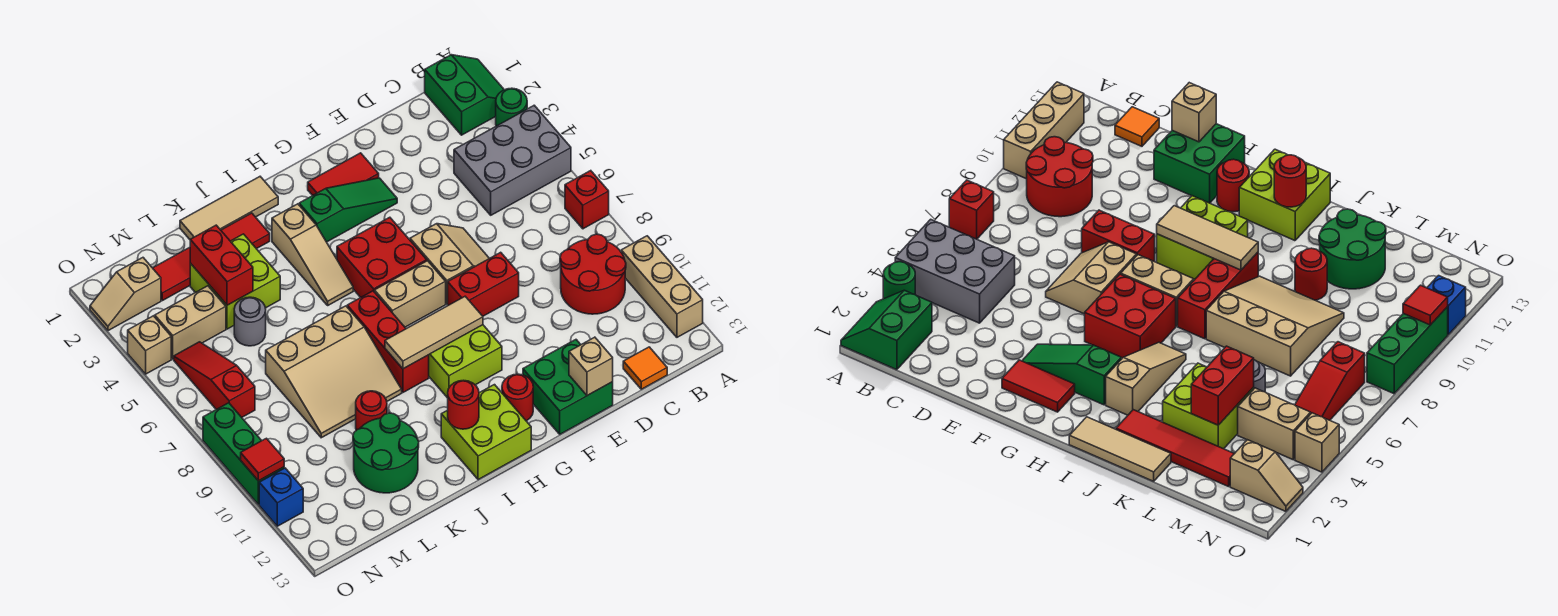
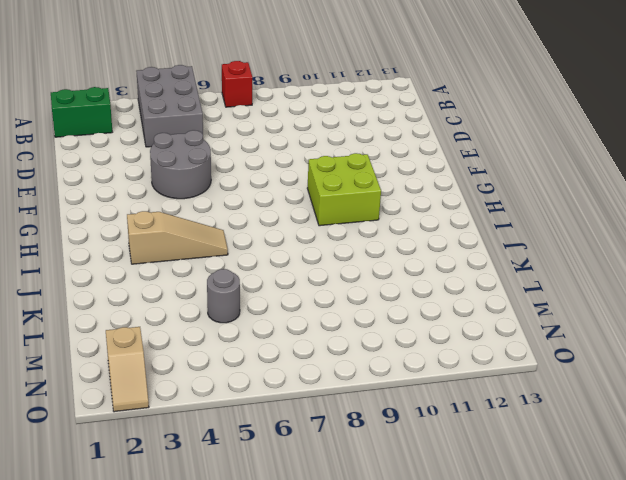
grey round brick E4:F5 level 1 -> none
none -> green round brick A3 level 1
none -> tan brick A10:A12 level 1
none -> red round brick B9:C10 level 1
none -> orange tile C13 level 1

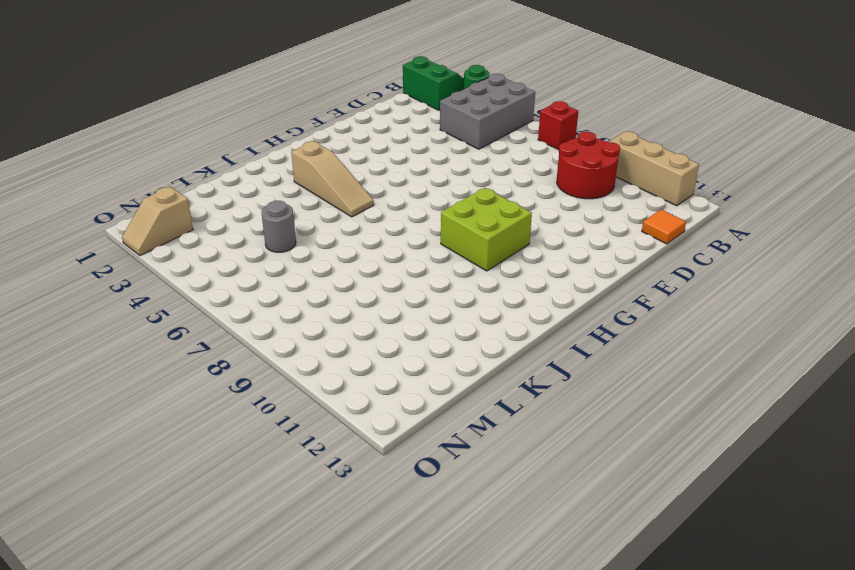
none -> tan slope E6:F7 level 1 top F
none -> red brick E8:F8 level 1
none -> green brick E12:F13 level 1
none -> red tile F2:G2 level 1

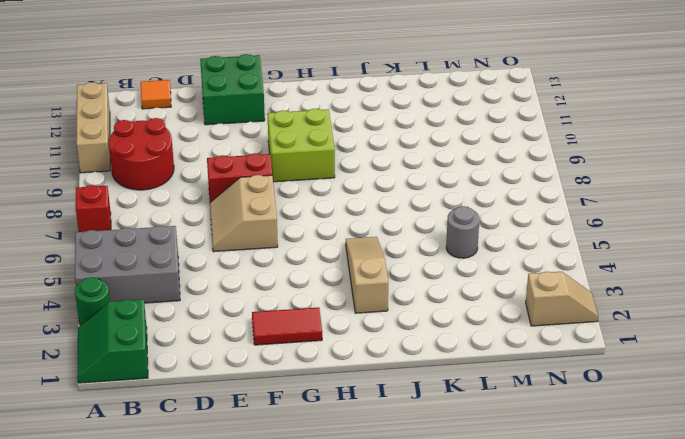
none -> green slope F3:H3 level 1 top H
none -> red brick G5:H6 level 1
none -> tan brick G7:H7 level 1
none -> red round brick G12 level 1

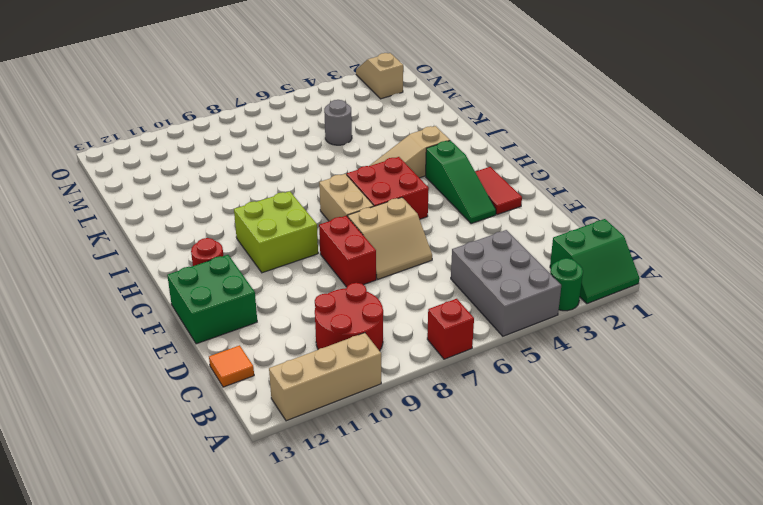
none -> lime brick H12:I13 level 1
none -> tan tile I1:K1 level 1
none -> red brick I7:I9 level 1
none -> red tile J2:M2 level 1

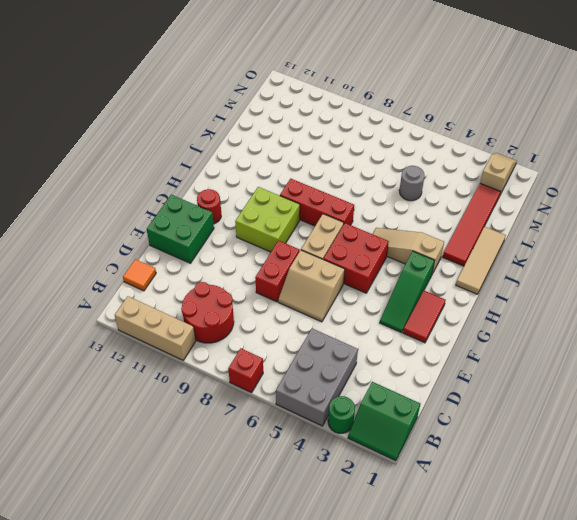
none -> lime brick H12:I13 level 1
none -> tan slope J7:L9 level 1 top 7
none -> lime brick K3:L4 level 1
none -> red round brick K10 level 1

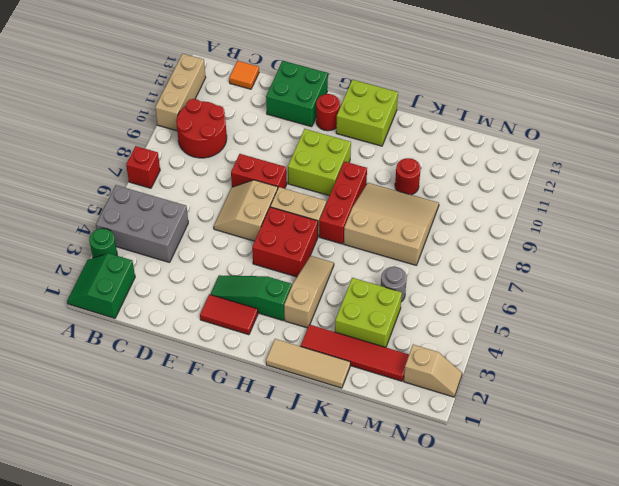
none -> green round brick K11:L12 level 1
none -> tan brick M4:N4 level 1
none -> red slope N5:N7 level 1 top 7
none -> tan brick O4 level 1

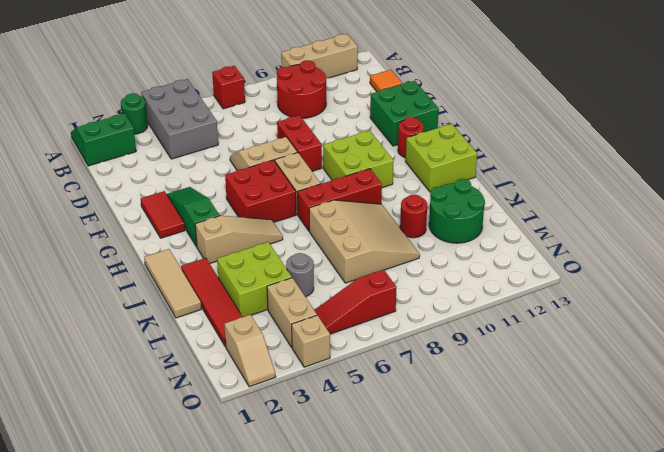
none -> green brick O8:O10 level 1
none -> blue brick O11 level 1
none -> tan brick E13 level 2
none -> tan tile G9:I9 level 2

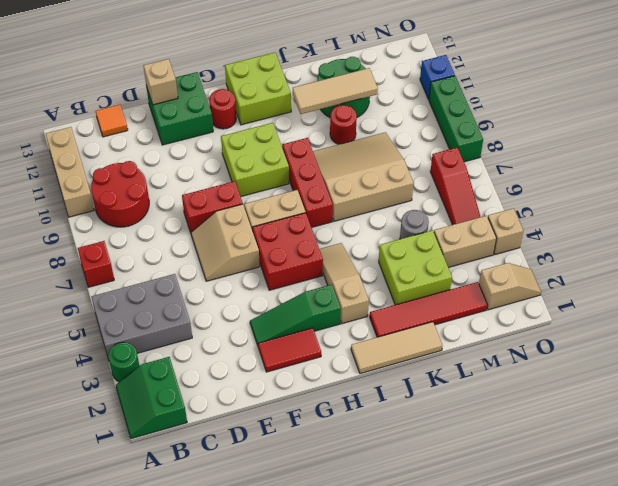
tan tile J11:L11 level 2 -> tan tile G9:I9 level 2
none -> red round brick I12 level 2
none -> red brick L3:L4 level 2
none -> red tile O10 level 2

